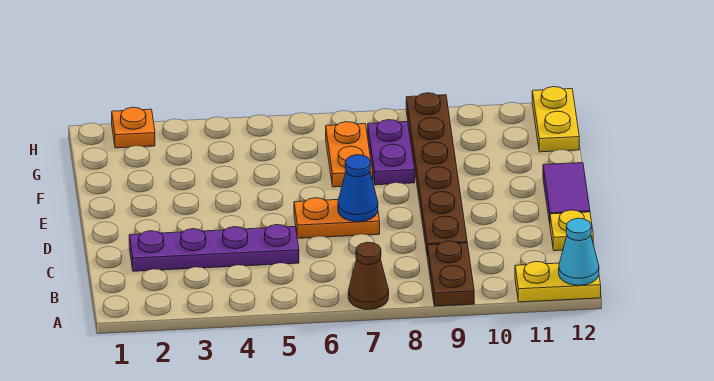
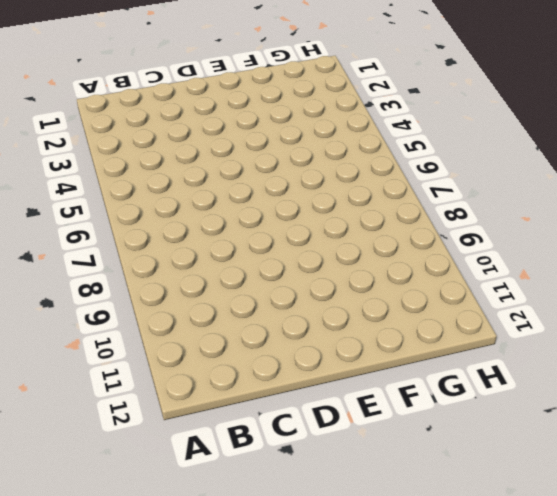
none -> brown cone A7 level 1
none -> brown plate A9:B9 level 1
none -> yellow plate A11:A12 level 1

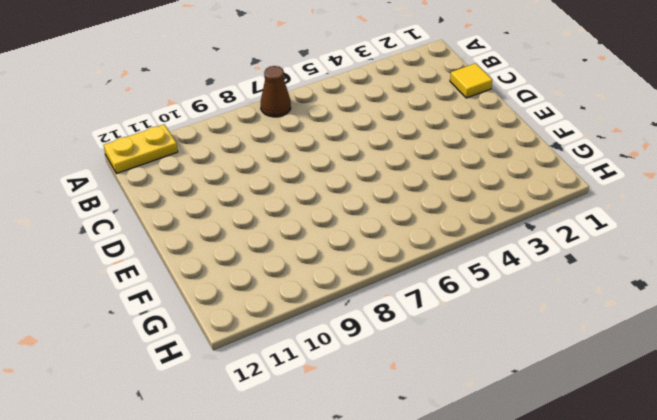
yellow tile C1 level 1 -> none
none -> brown plate A9:B9 level 1
none -> purple plate C2:C5 level 1
none -> brown plate C9:H9 level 1

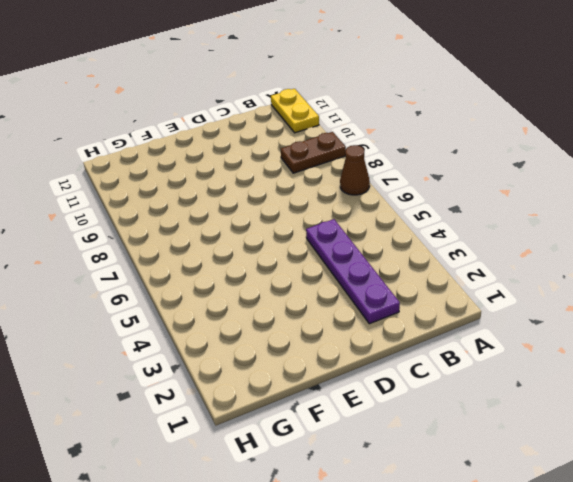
none -> brown plate C9:H9 level 1
none -> yellow plate C12 level 1
none -> orange plate D6:D7 level 1

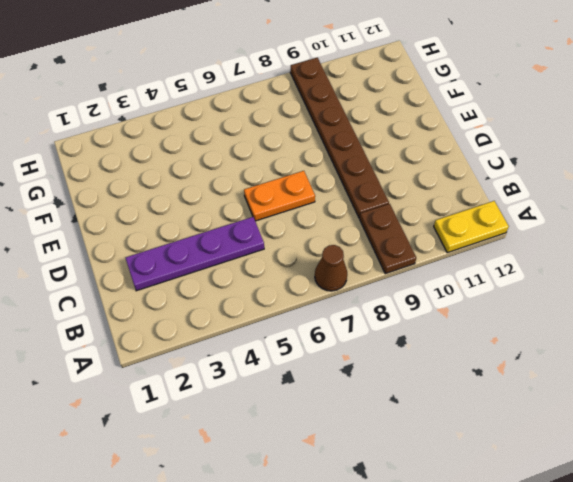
none -> yellow plate C12 level 1
none -> purple tile D12:E12 level 1
none -> orange plate F7:G7 level 1

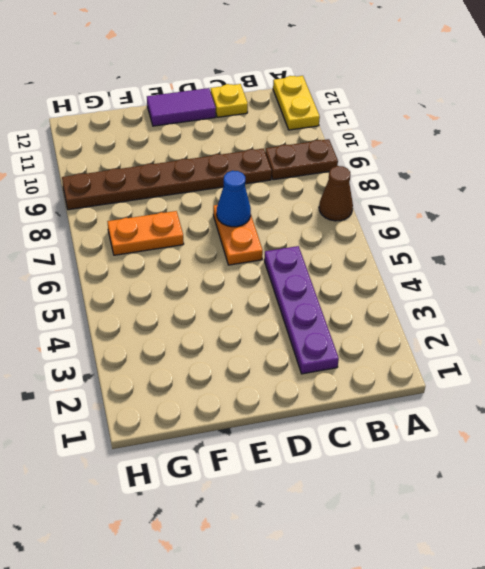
none -> purple plate F8:G8 level 1
none -> yellow plate G12:H12 level 1
none -> orange plate H2 level 1

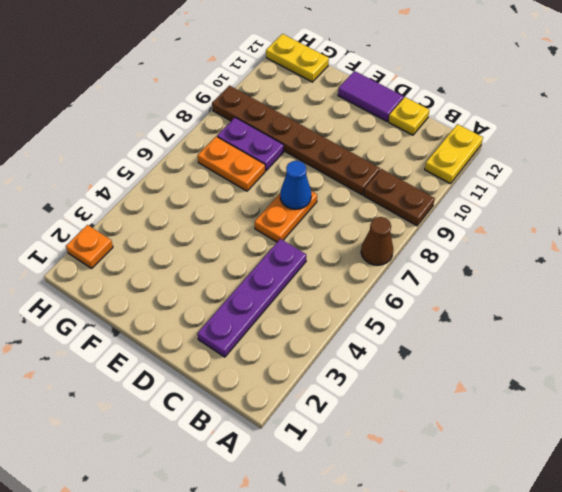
none -> cyan cone A12 level 2

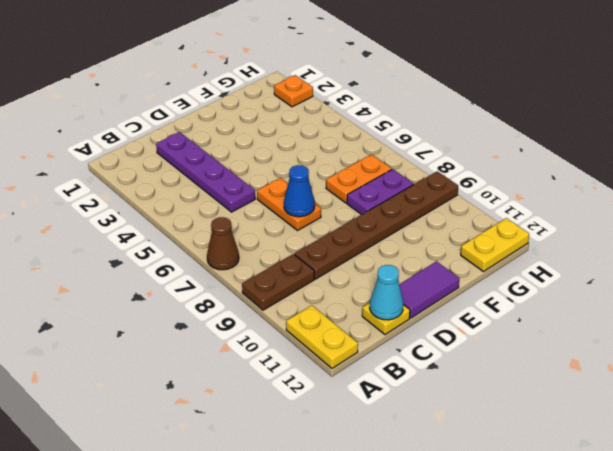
cyan cone C12 level 2 -> cyan cone A12 level 2

